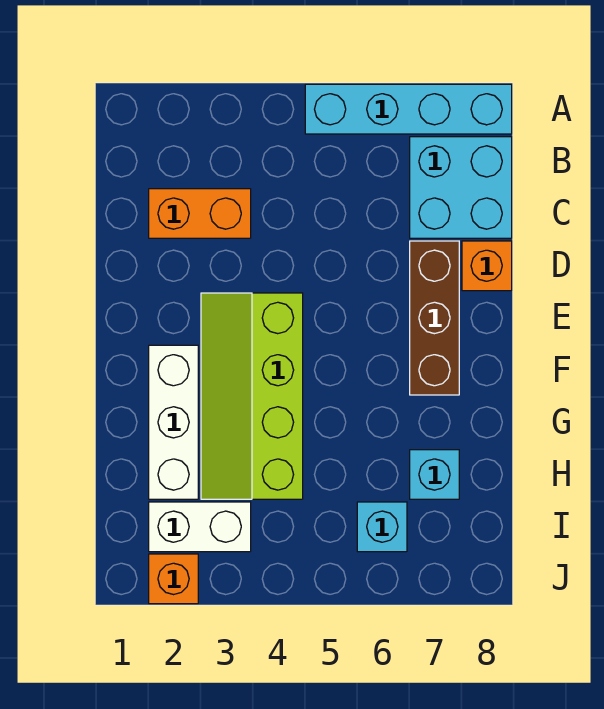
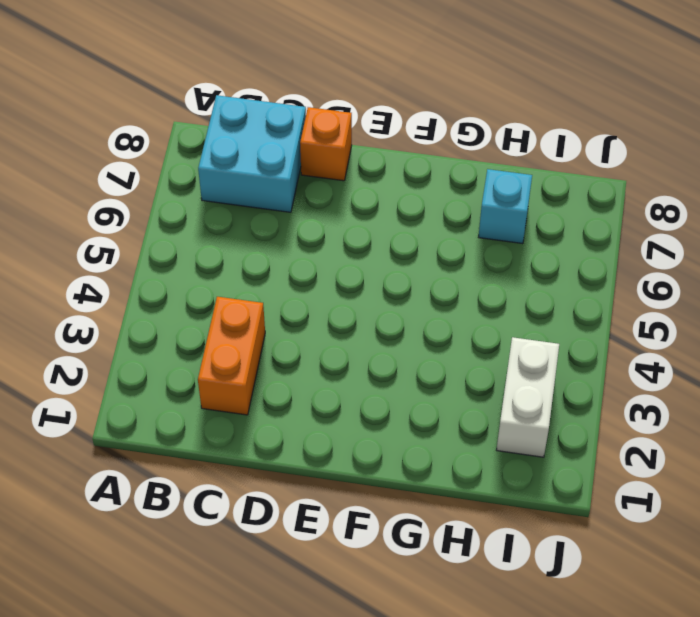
none -> cyan brick A5:A8 level 1
none -> brown brick D7:F7 level 1

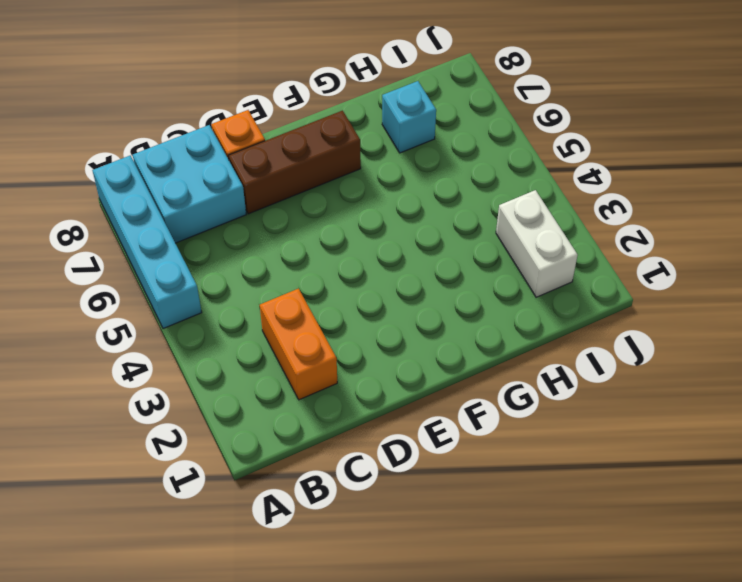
none -> lime slope E3:H4 level 1 top 4
none -> white brick F2:H2 level 1

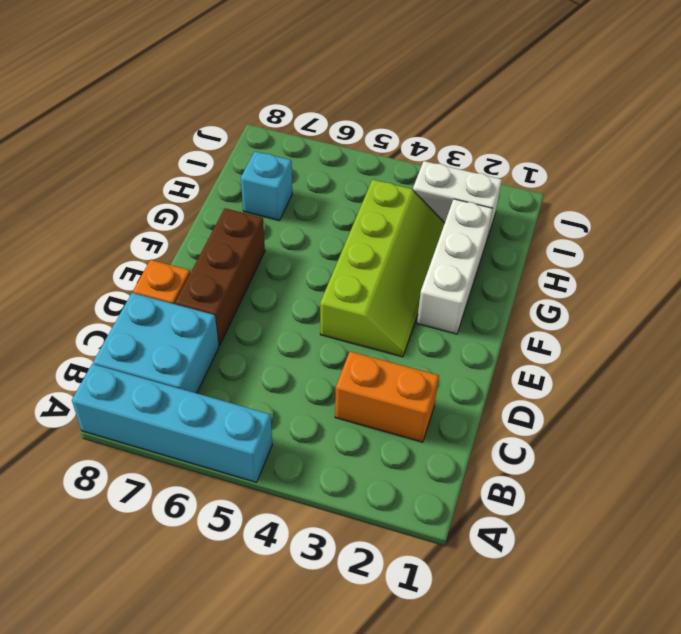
none -> cyan brick I6 level 1
none -> orange brick J2 level 1

